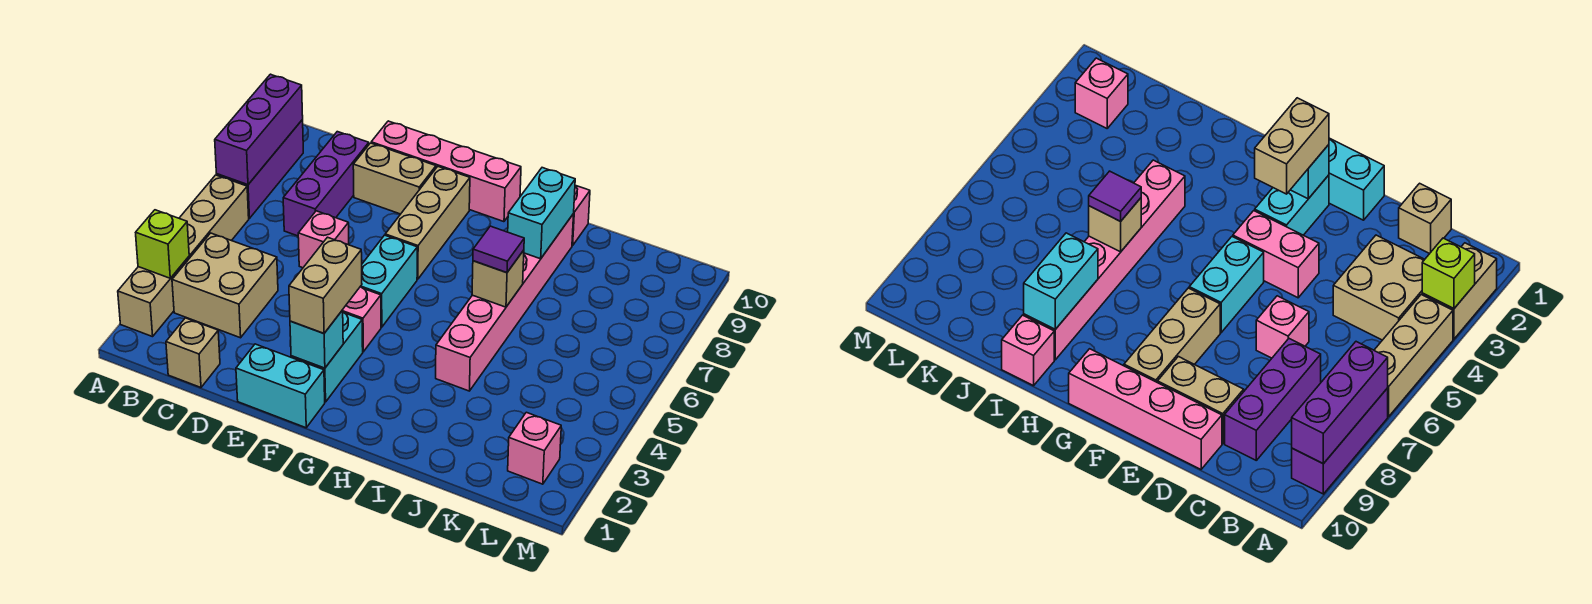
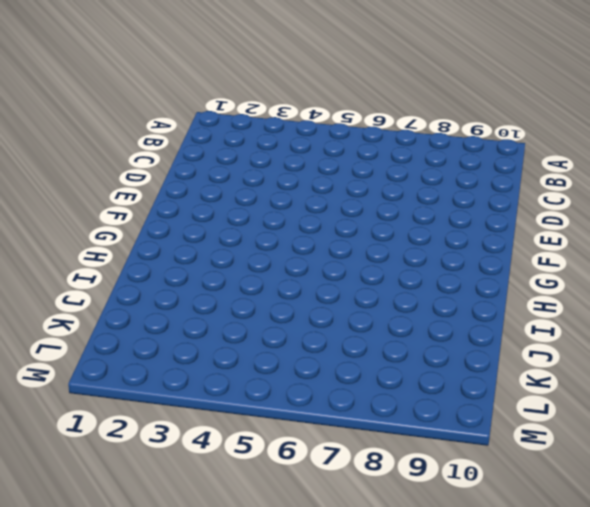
none -> tan brick A2:A3 level 1
none -> tan brick A4:A6 level 1
none -> purple brick A7:A9 level 1

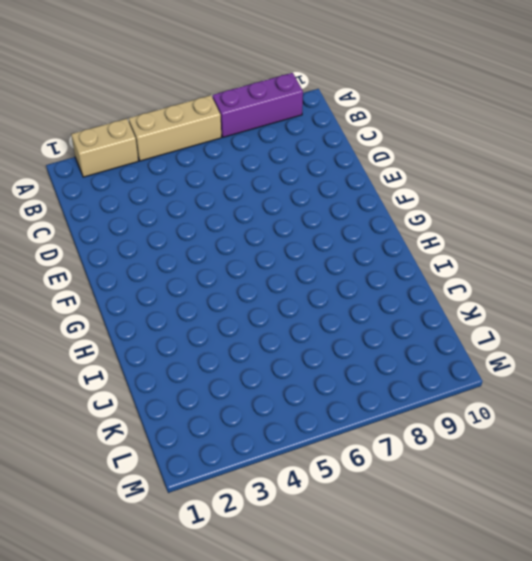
none -> tan brick B3:C4 level 1
none -> tan brick C1 level 1
none -> purple brick C7:C9 level 1

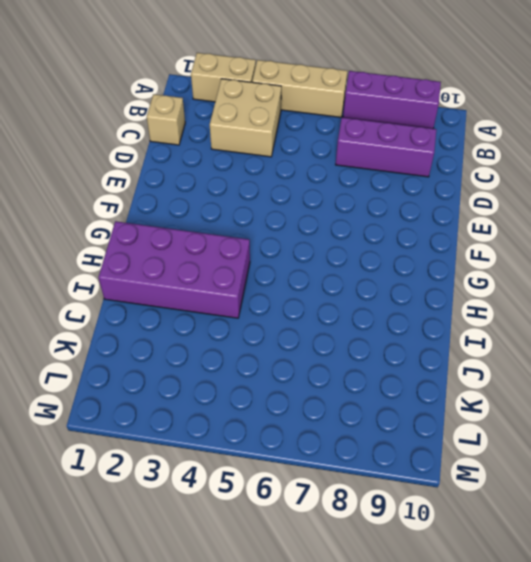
purple brick H1:I4 level 1 -> pink brick I4:I9 level 1
none -> pink brick D6 level 1
none -> tan brick D9:E9 level 1
none -> pink brick D10:G10 level 1

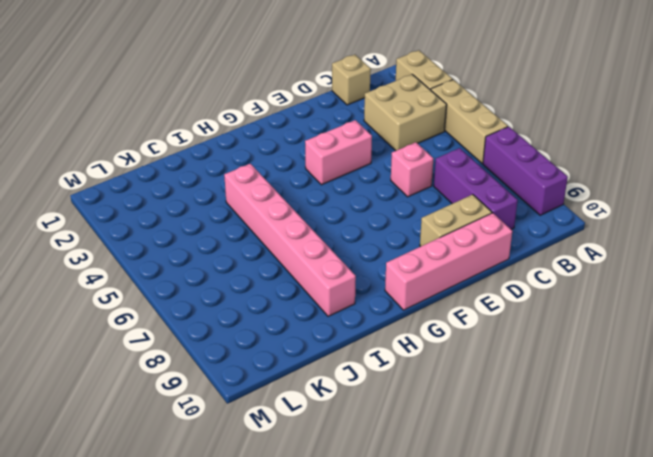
none -> cyan brick E1:F1 level 1
none -> cyan brick F2:F3 level 1
none -> cyan brick F5:F6 level 1

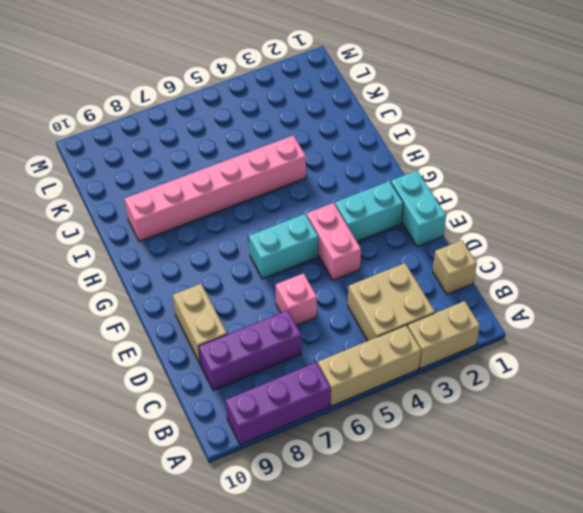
none -> pink brick D10:G10 level 1
none -> tan brick F7:F9 level 1
none -> pink brick I10 level 1

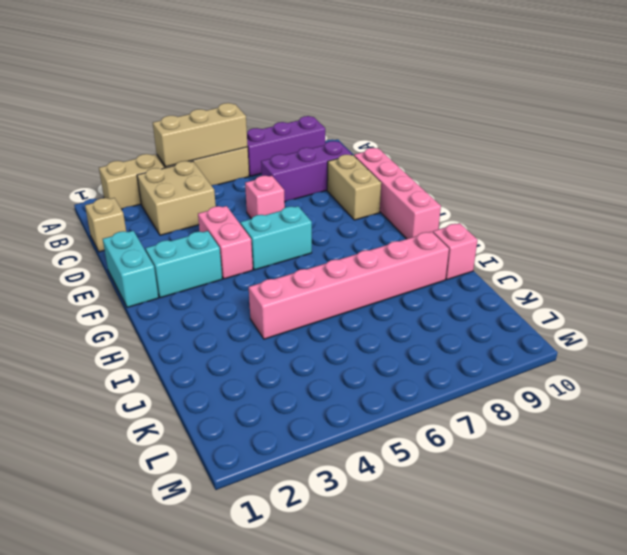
tan brick A4:A6 level 2 -> tan brick F7:F9 level 1
none -> pink brick L2 level 1
none -> lime brick A3 level 2
none -> purple brick A7:A9 level 2

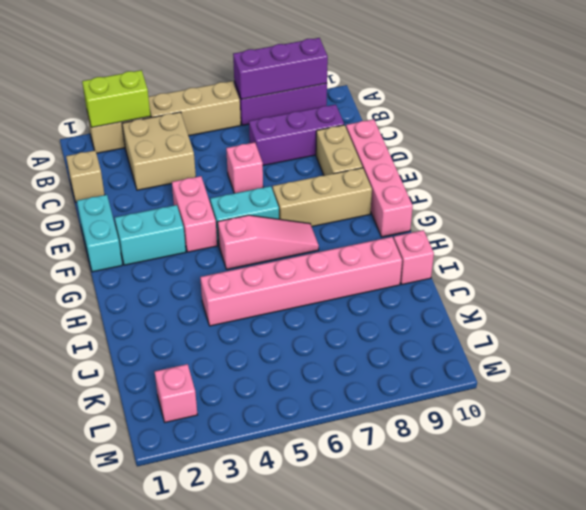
lime brick A2:A3 level 2 -> lime brick A3 level 2
pink slope G5:G7 level 1 top 5 -> none
none -> cyan brick F2 level 2
none -> tan brick I6 level 2
none -> cyan brick I8:I9 level 2

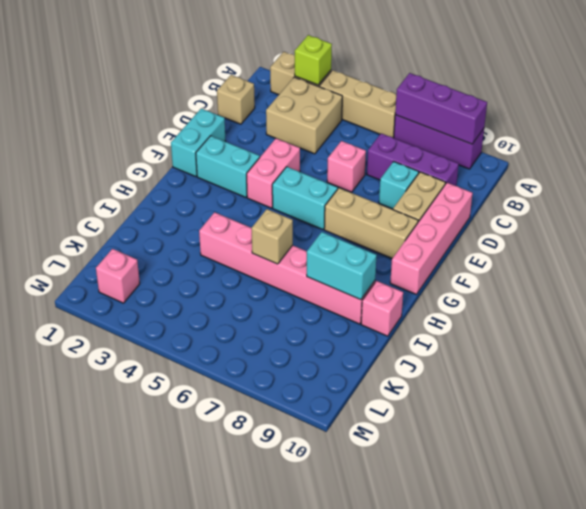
cyan brick D8 level 1 -> cyan brick F2 level 2
none -> tan brick F2:F3 level 3
none -> purple tile I6 level 3

